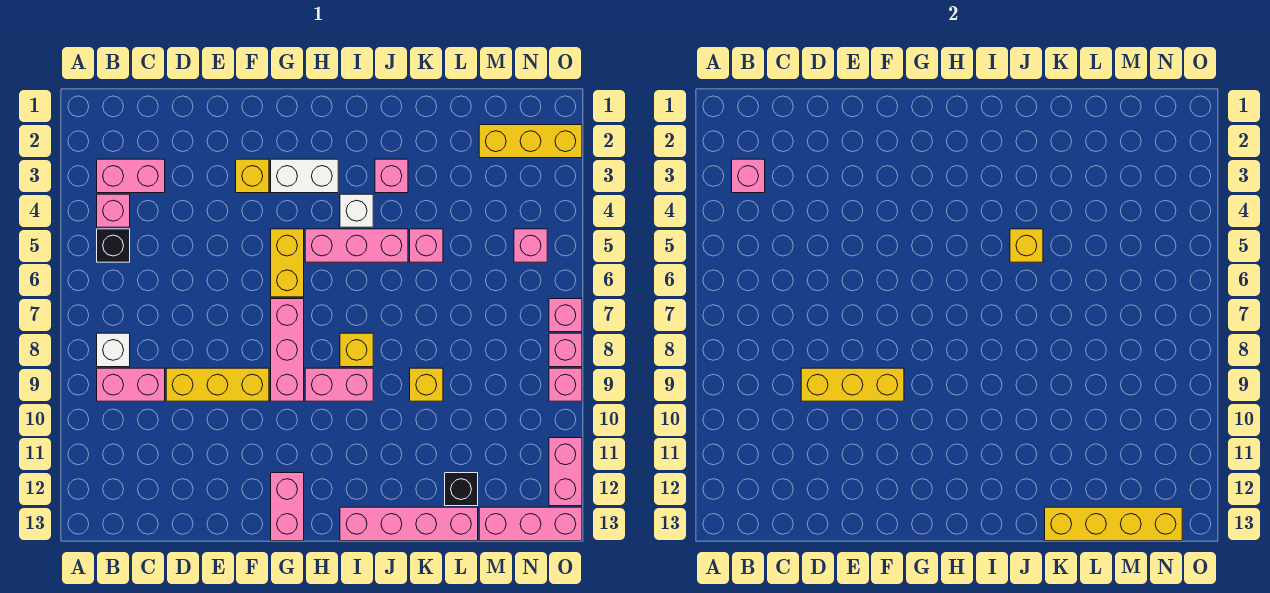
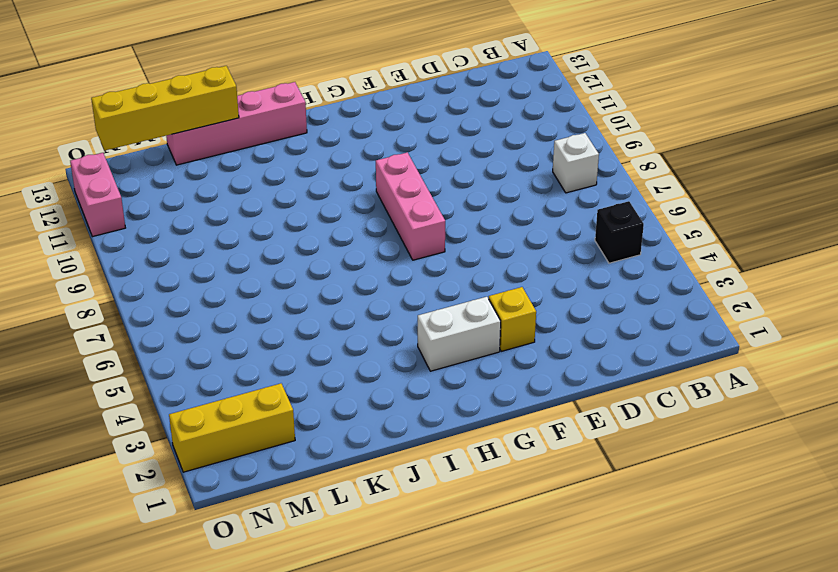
none -> pink brick B3:C3 level 1
none -> pink brick B4 level 1
none -> pink brick B9:C9 level 1
none -> yellow brick D9:F9 level 1

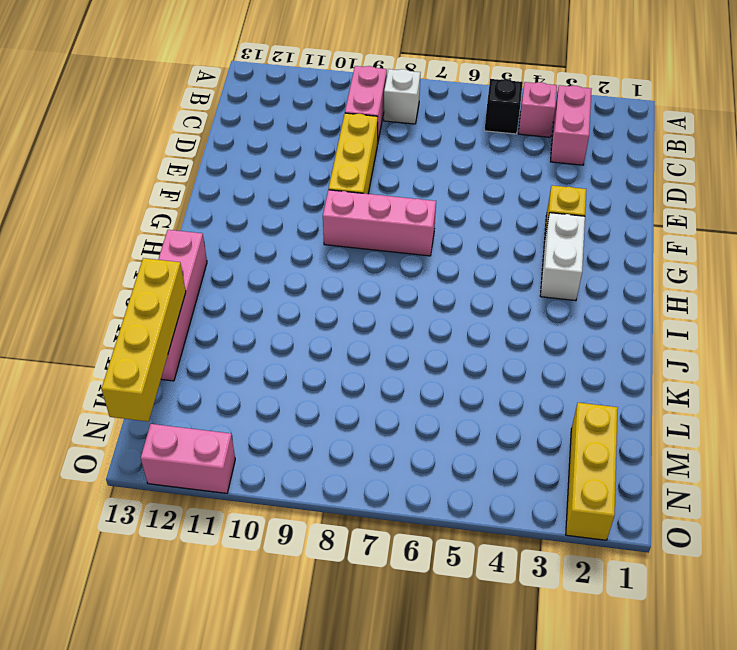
none -> yellow brick G5:G6 level 1
none -> pink brick G12:G13 level 1
none -> pink brick H5:J5 level 1
none -> pink brick H9:I9 level 1

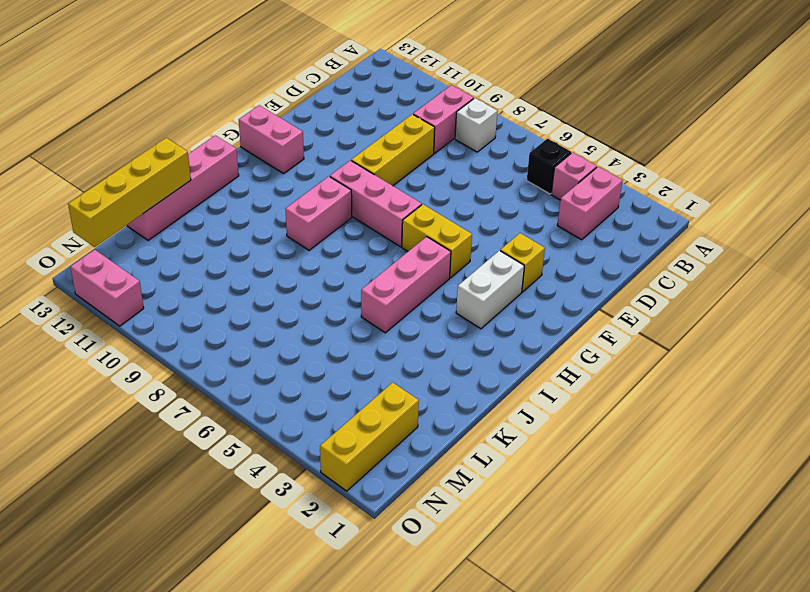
none -> white brick I4 level 1
none -> yellow brick I8 level 1
none -> pink brick J3 level 1
none -> pink brick K5 level 1

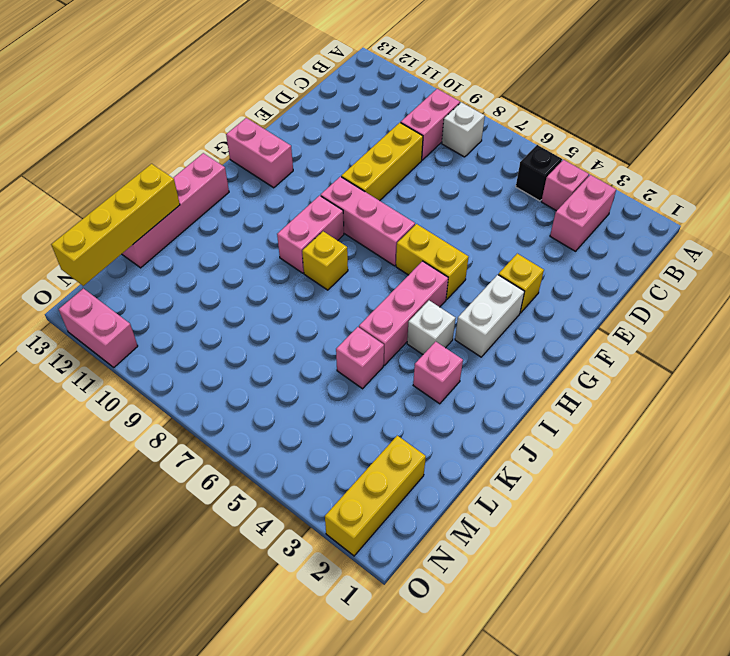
none -> yellow brick K9 level 1
none -> black brick L12 level 1
none -> pink brick M13:O13 level 1
none -> pink brick N5 level 1

